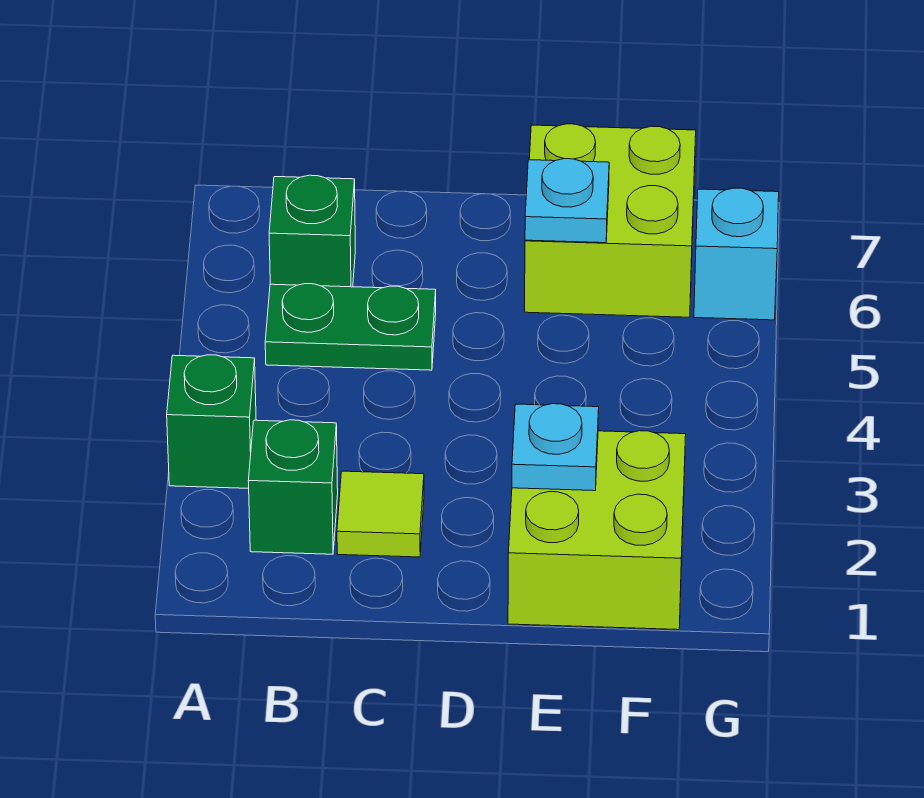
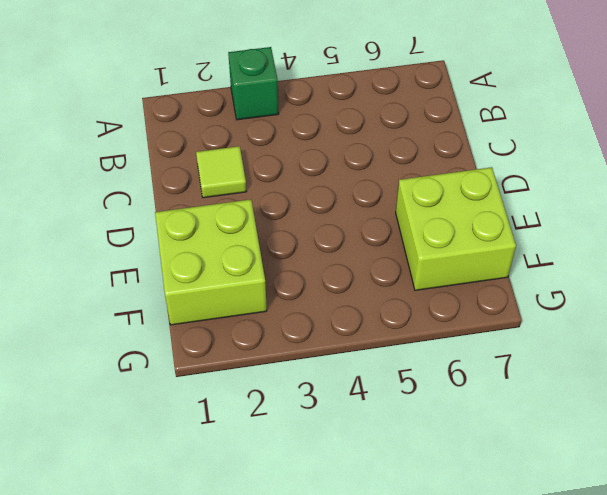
none -> green brick B2 level 1
none -> green plate B5:C5 level 1

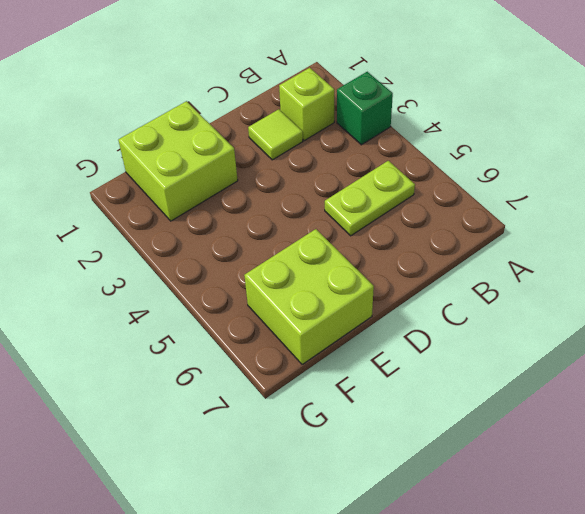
lime brick B2 level 1 -> green brick B2 level 1
lime plate B5:C5 level 1 -> green plate B5:C5 level 1
none -> green brick B6 level 1
none -> cyan brick G6 level 1

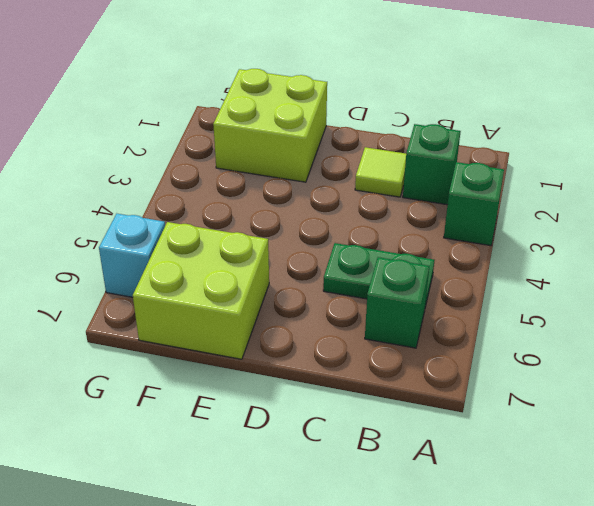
none -> cyan plate E2 level 2
none -> cyan plate E6 level 2

